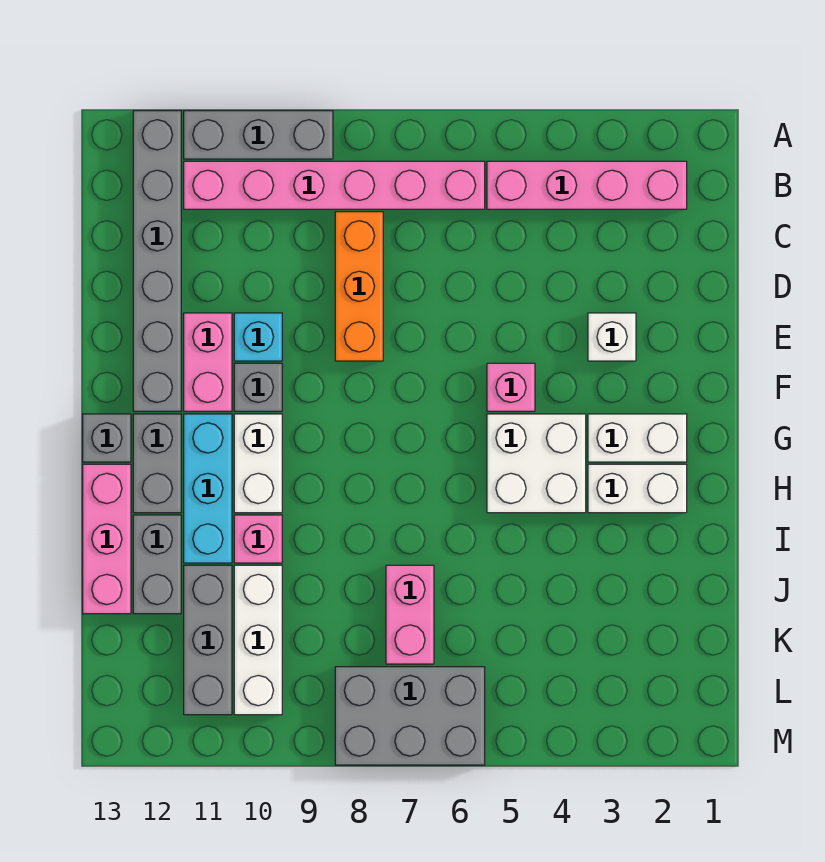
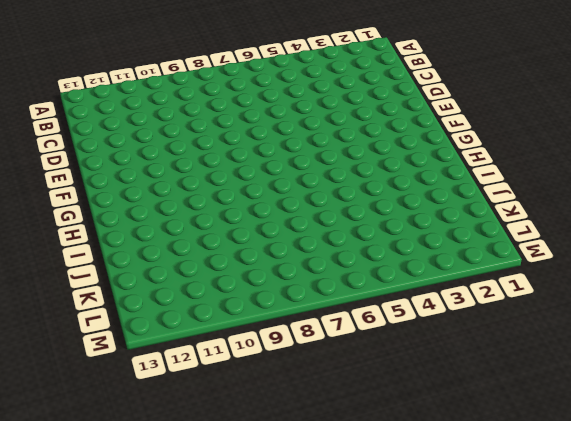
none -> grey brick A9:A11 level 1
none -> grey brick A12:F12 level 1
none -> pink brick B2:B5 level 1

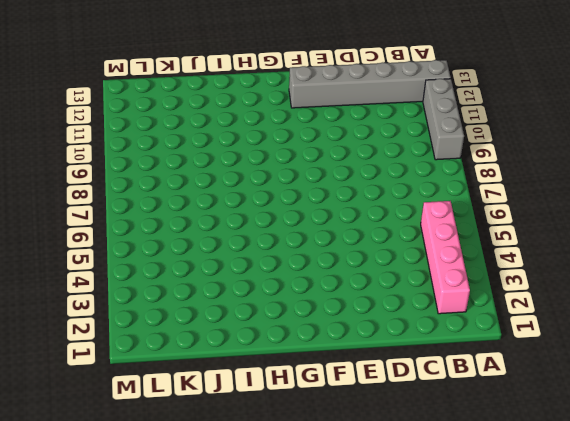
none -> pink brick B6:B11 level 1
none -> orange brick C8:E8 level 1
none -> white brick E3 level 1

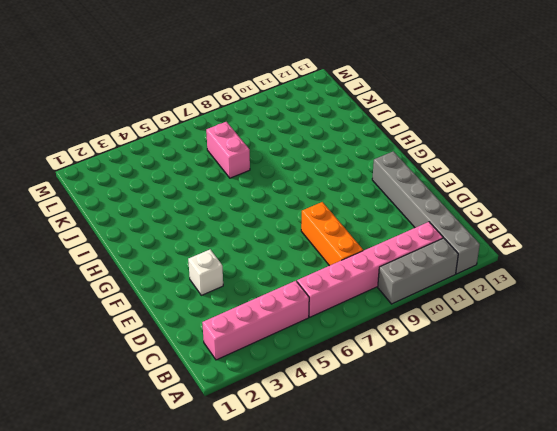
none -> cyan brick E10 level 1
none -> pink brick E11:F11 level 1
none -> pink brick F5 level 1

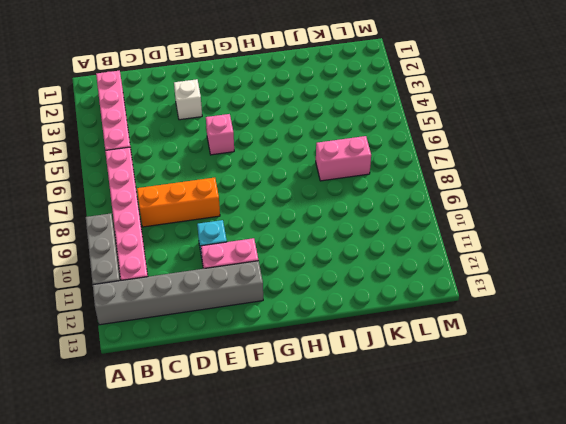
none -> grey brick F10 level 1
none -> white brick G2:G3 level 1
none -> white brick G4:H5 level 1

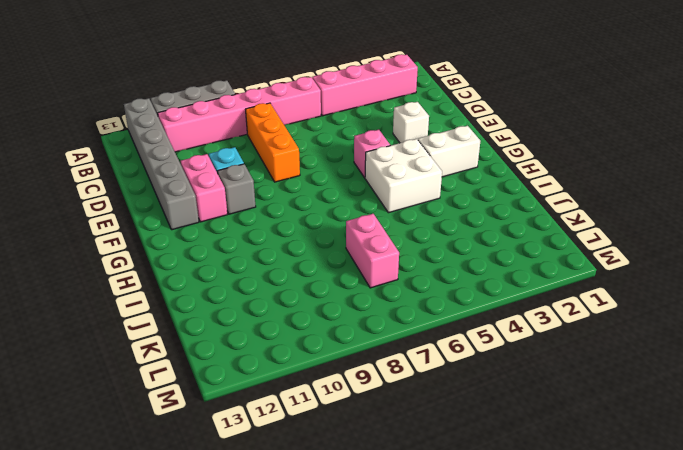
none -> white brick G10:H10 level 1
none -> cyan brick G11:I11 level 1
none -> grey brick G12:H12 level 1

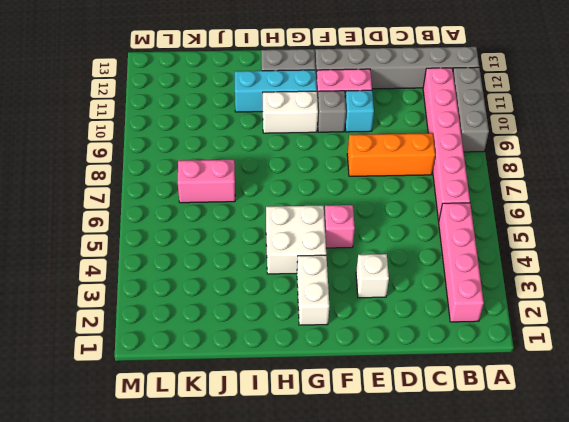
none -> grey brick G13 level 1
none -> white brick H2:H3 level 1
none -> pink brick H13:J13 level 1

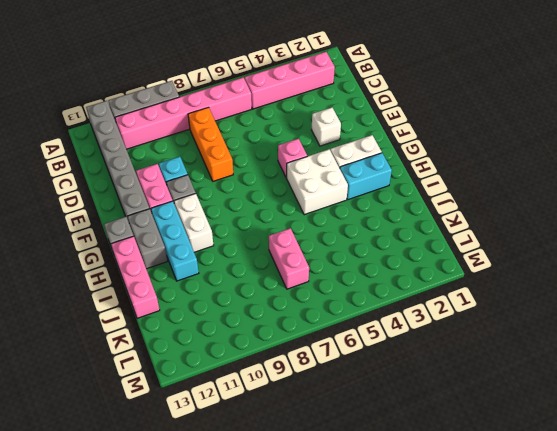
cyan brick H2:H3 level 1 -> white brick H2:H3 level 1
none -> pink brick I10 level 1
none -> grey brick I12:J12 level 1
none -> white brick J10:L10 level 1

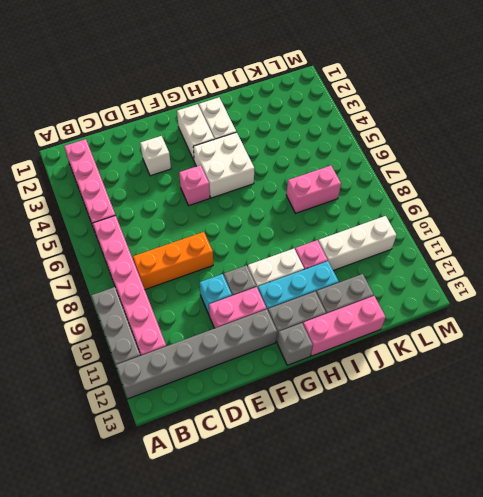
none -> grey brick J11:L11 level 1
none -> grey brick L6:M8 level 1

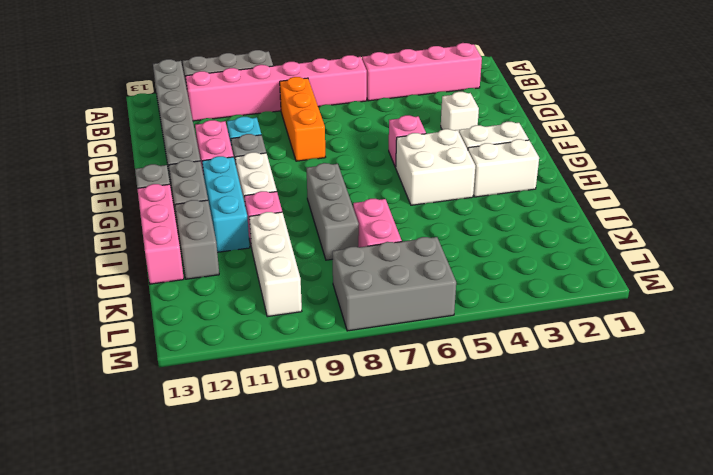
grey brick H8:J8 level 1 -> grey brick J11:L11 level 1

